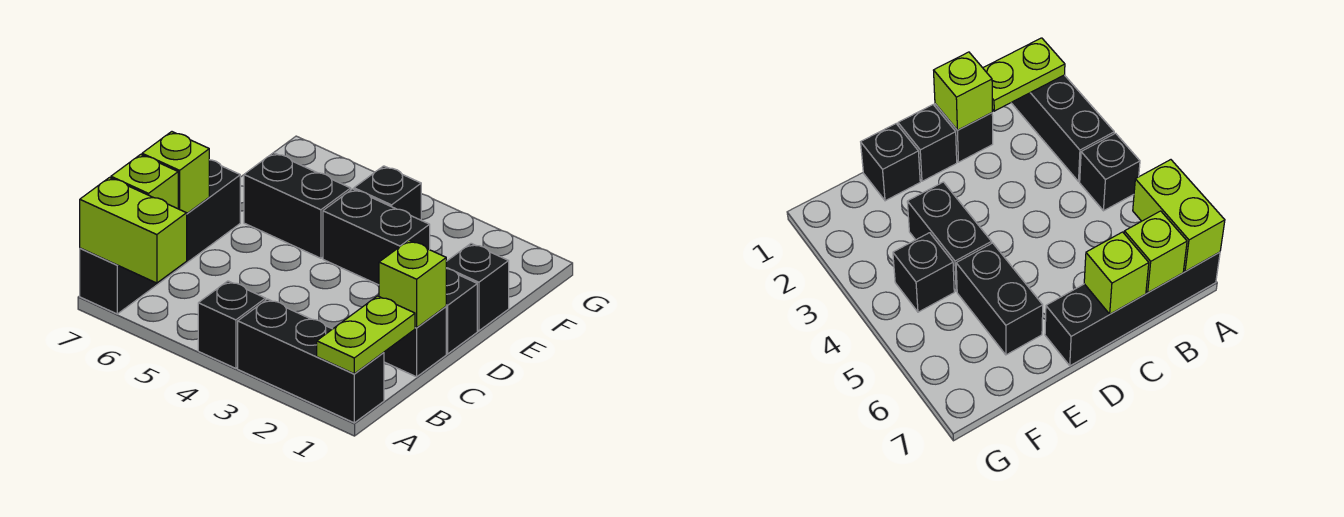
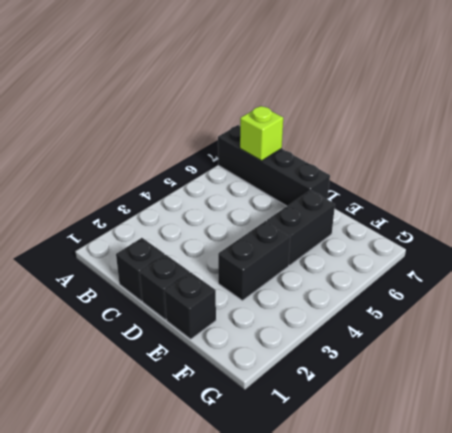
none -> black brick A1:A3 level 1
none -> black brick A4 level 1
none -> black brick F4 level 1

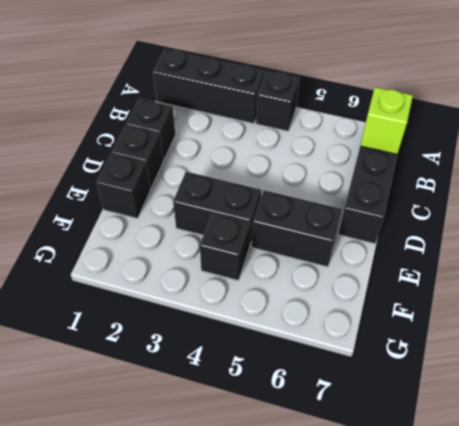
none -> lime plate A1:B1 level 2
none -> lime brick A6:A7 level 2
none -> lime brick C1 level 2

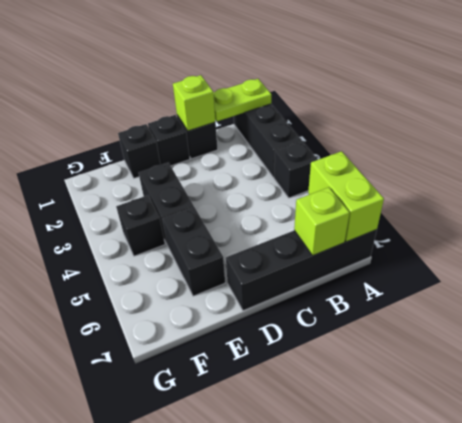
none -> lime brick C7 level 2

